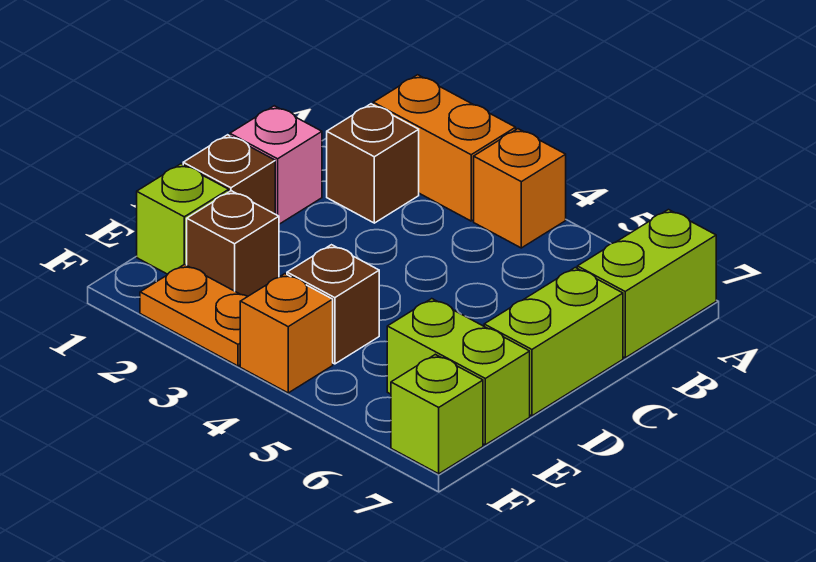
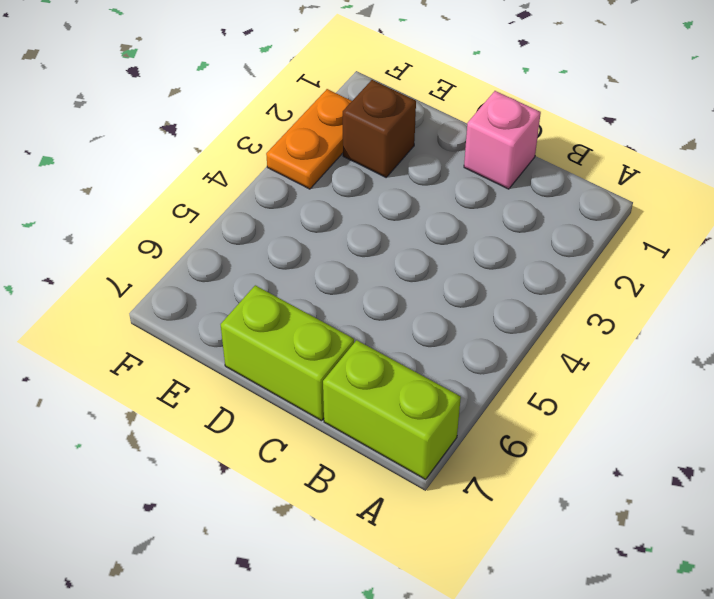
none -> orange brick A2:A3 level 1
none -> orange brick A4 level 1
none -> brown brick B2 level 1

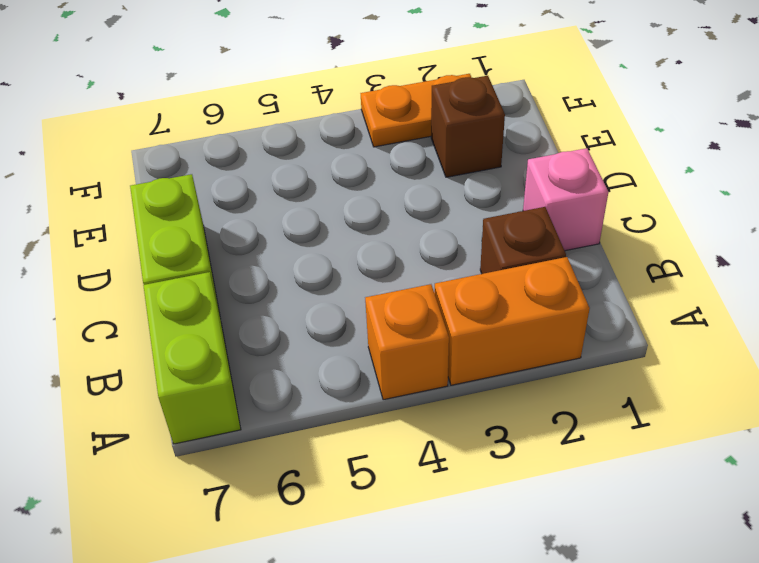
none -> brown brick D1 level 1
none -> lime brick E1 level 1
none -> brown brick E4 level 1

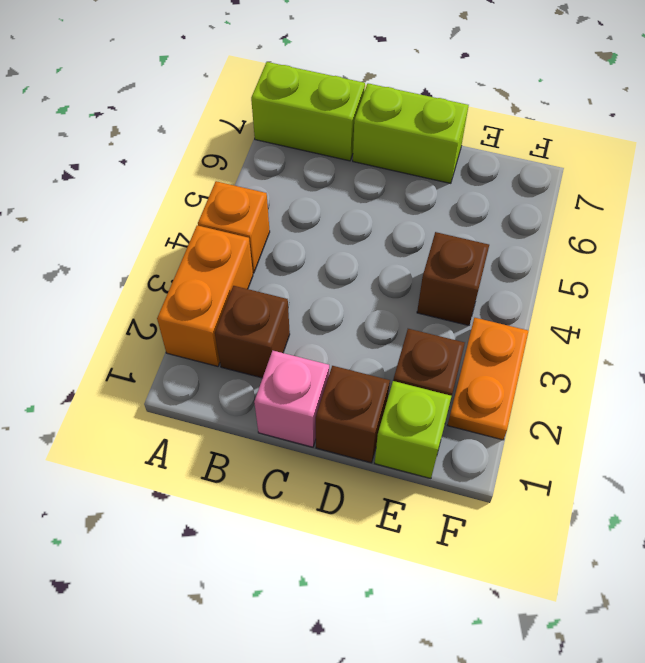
none -> lime brick E6:E7 level 1
none -> orange brick F4 level 1
none -> lime brick F7 level 1

